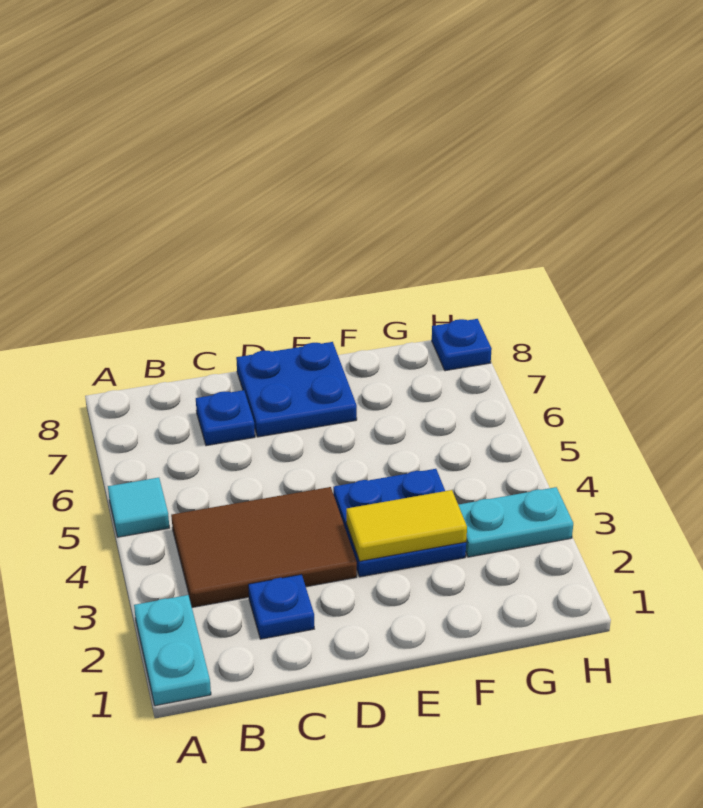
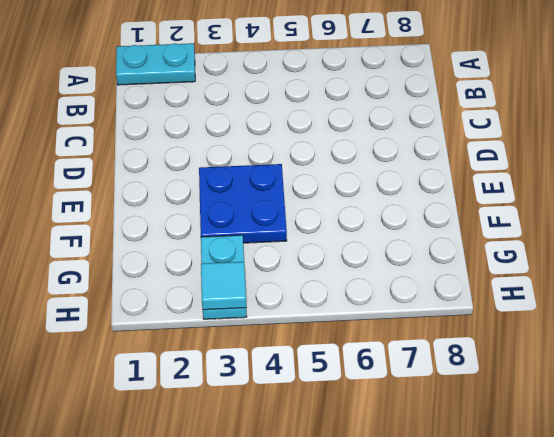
cyan tile H3 level 2 -> cyan tile A5 level 1
none -> brown tile B3:D4 level 1
none -> blue plate C2 level 1

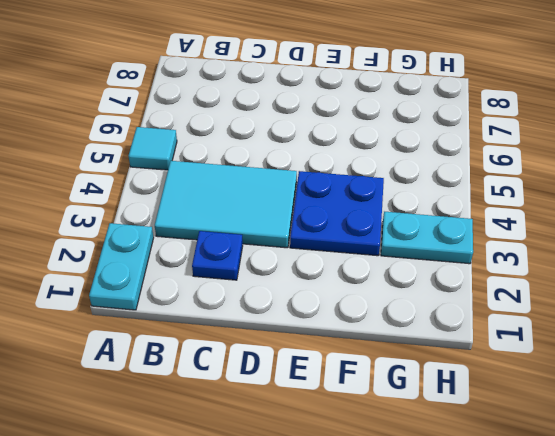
cyan tile B3:D4 level 1 -> brown tile B3:D4 level 1
none -> blue plate C7 level 1
none -> blue plate D7:E8 level 1

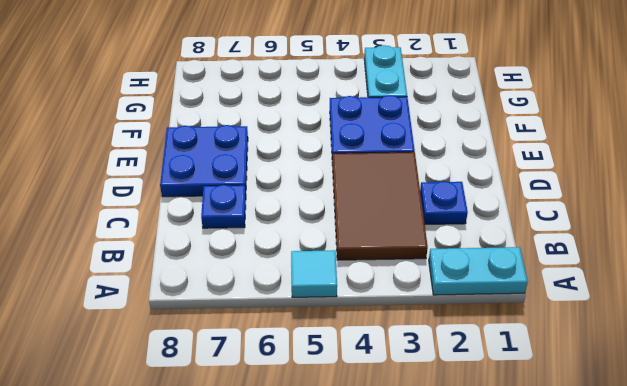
none -> blue plate H8 level 1
none -> yellow tile E3:F3 level 2

